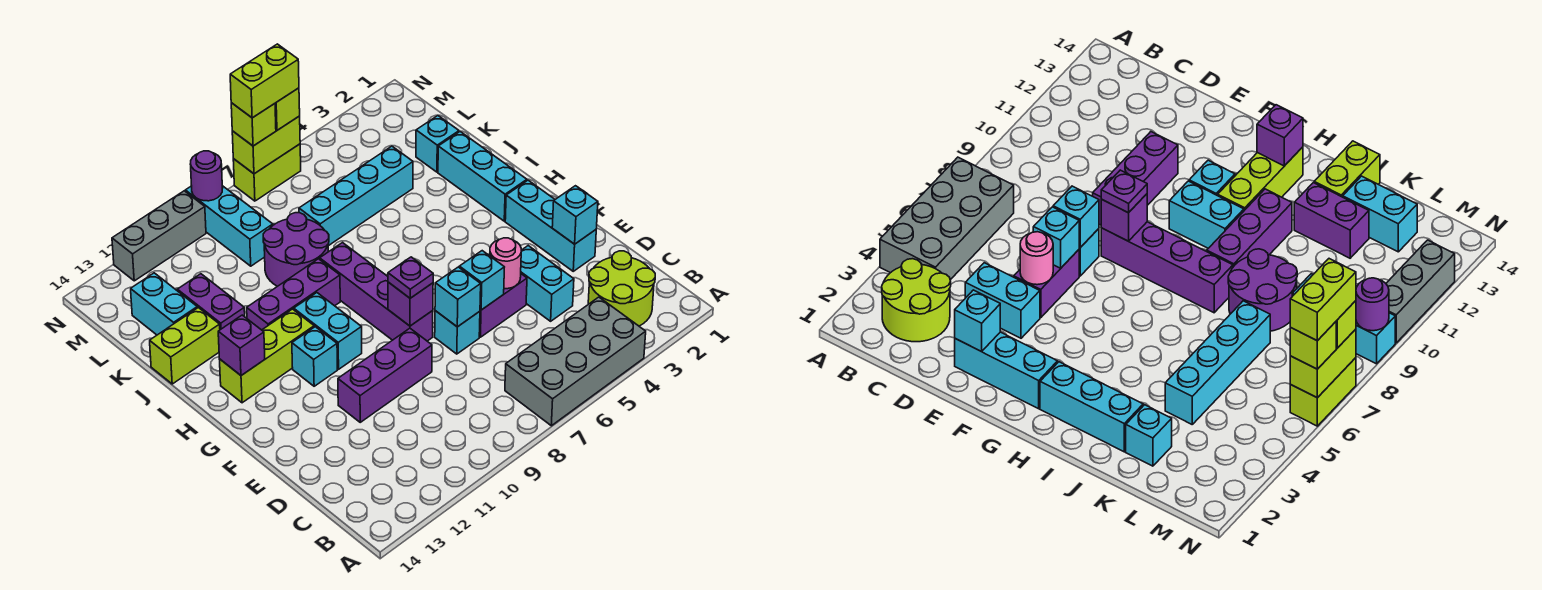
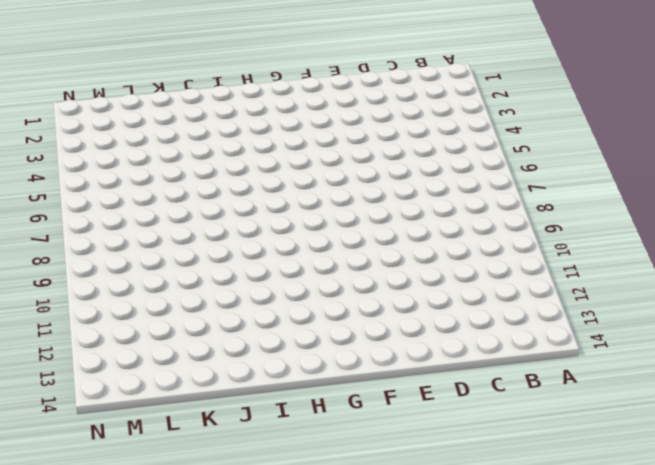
none -> grey brick A4:B7 level 1
none -> lime round brick B2:C3 level 1
none -> cyan brick D4:E4 level 1
none -> cyan brick E2:G2 level 1

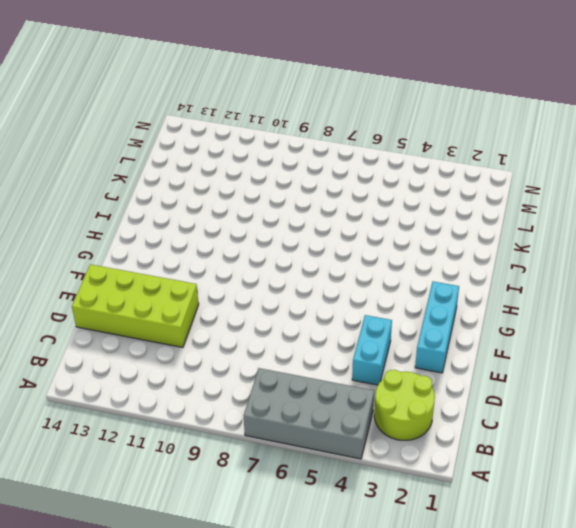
lime brick D11:E14 level 1 -> purple brick E9:E11 level 1
none -> purple brick E5:E6 level 1
none -> cyan brick E7 level 1
none -> purple brick F8:I8 level 1
none -> cyan brick G10:H10 level 1

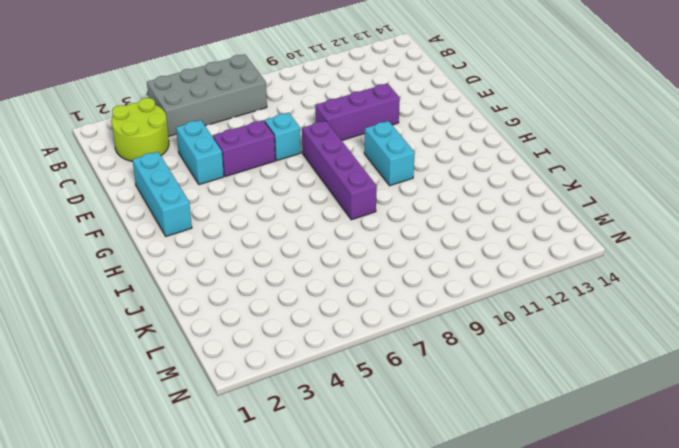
none -> cyan brick G11 level 1
none -> cyan brick H2:J2 level 1
none -> lime brick H11:H13 level 1
none -> purple brick I9:I11 level 1

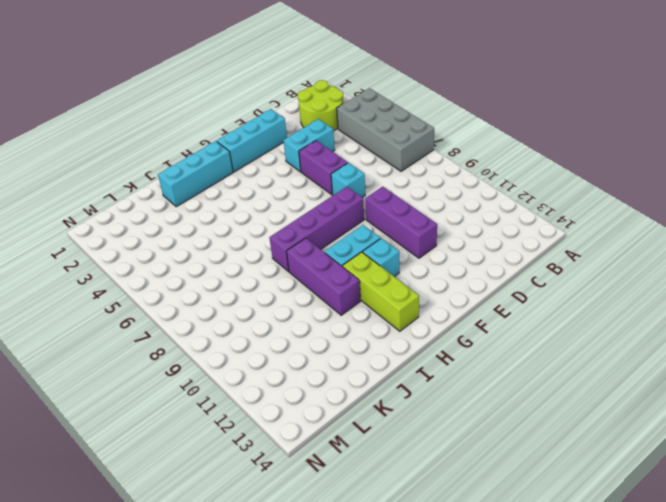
none -> purple round brick J8:K9 level 1
none -> purple brick J12:K12 level 1
none -> lime brick J13:J14 level 1
none -> cyan brick K2 level 1

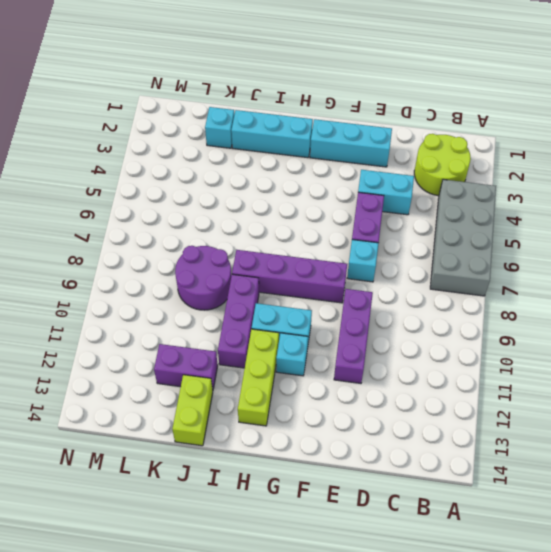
none -> cyan brick K4:K7 level 1
none -> cyan brick K13:L13 level 1
none -> cyan brick L9:N9 level 1
none -> lime brick N6:N7 level 1

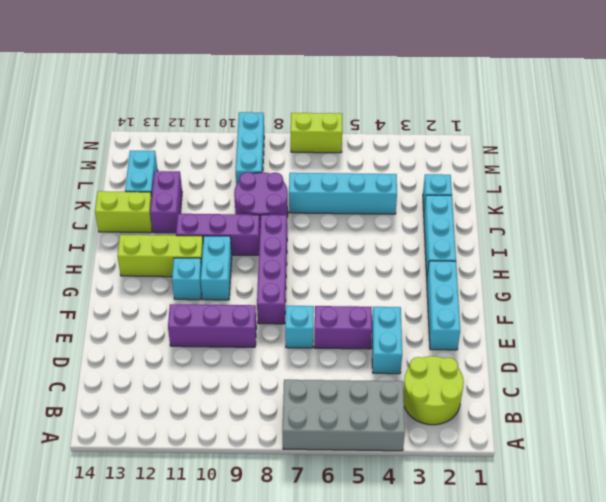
none -> grey brick N10:N12 level 1
none -> cyan brick E2 level 2
none -> pink round brick E5 level 2
none -> cyan brick E6 level 2

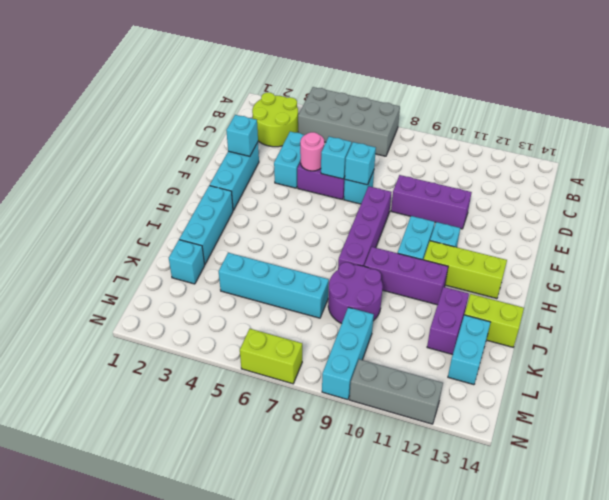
none -> purple brick F8 level 2
none -> purple brick H13 level 2
none -> lime brick N6:N7 level 2
none -> purple round brick N9 level 2

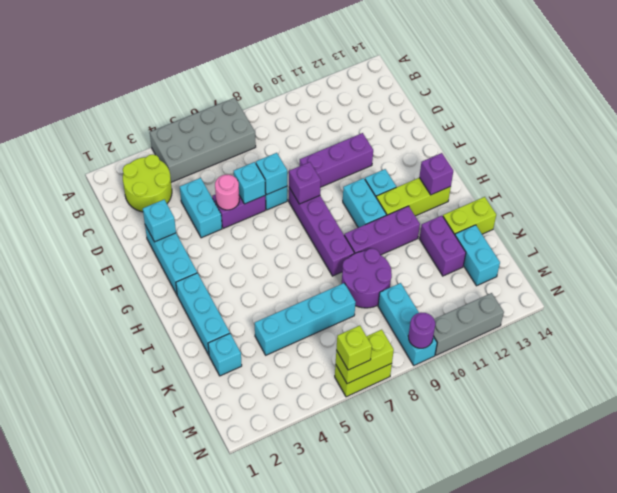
none -> purple plate F8 level 3
none -> lime brick N7 level 3
none -> lime brick N6:N7 level 4

